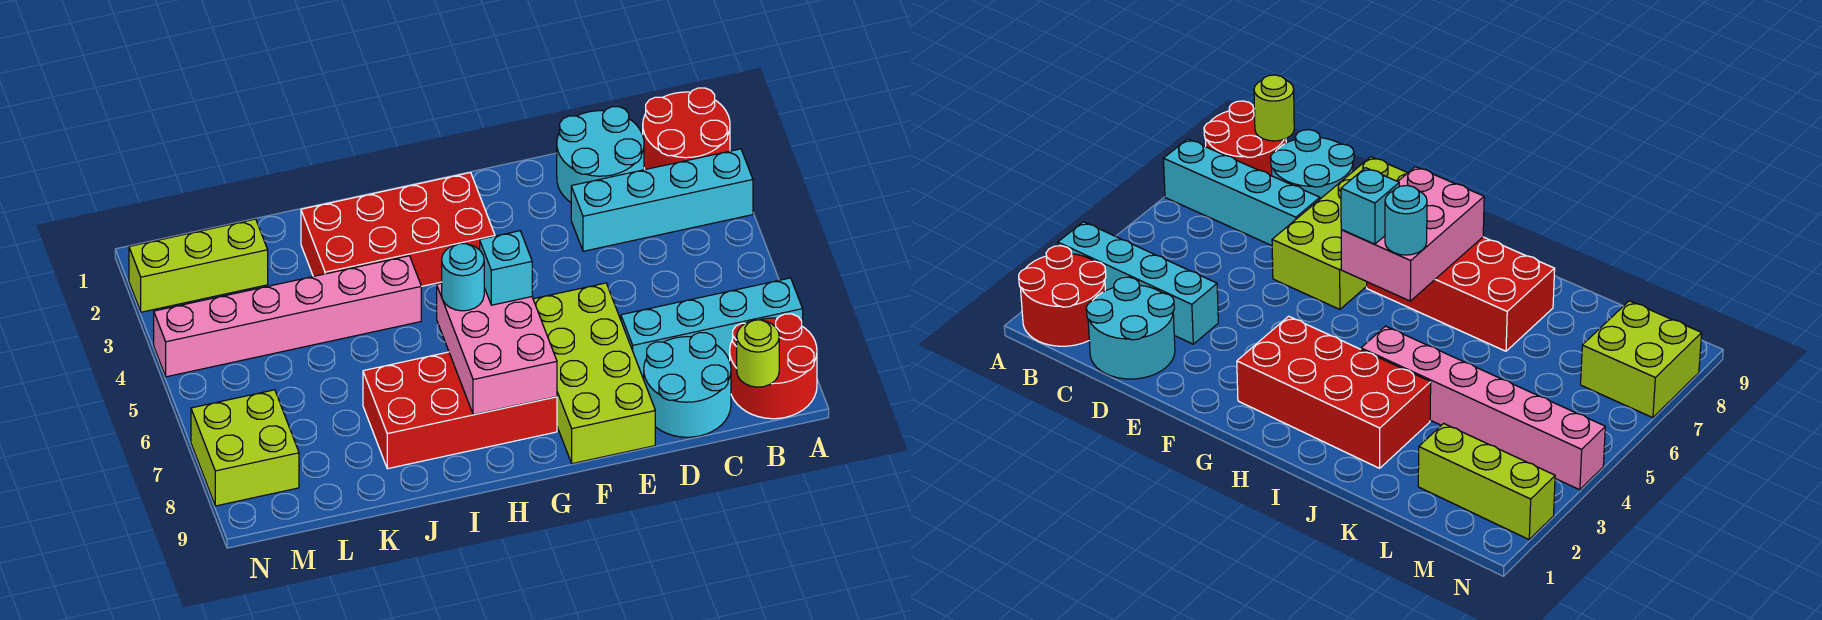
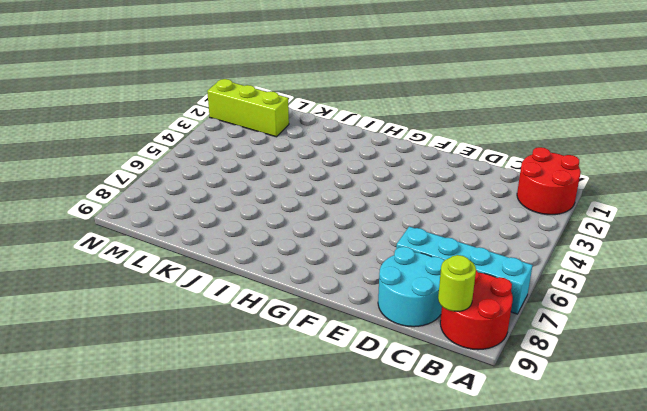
none -> cyan brick A3:D3 level 1
none -> cyan round brick C1:D2 level 1
none -> lime brick E6:F9 level 1

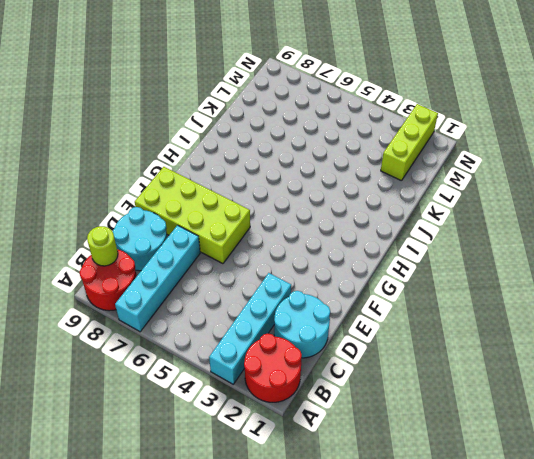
none -> red brick G2:J3 level 1
none -> red brick G7:J8 level 1
none -> pink brick I4:N4 level 1

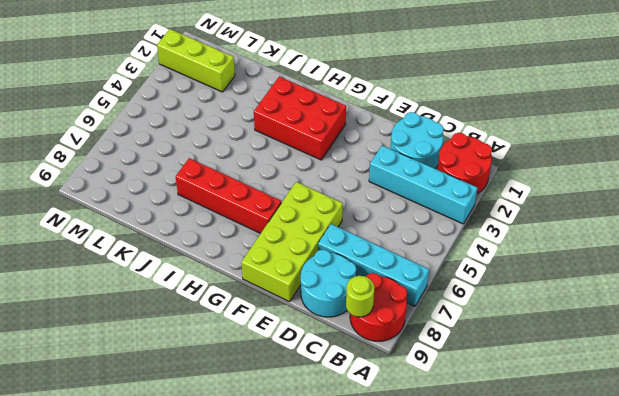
red brick G2:I3 level 1 -> red brick G2:J3 level 1
red brick G7:J7 level 1 -> red brick G7:J8 level 1
none -> pink brick I4:N4 level 1
none -> lime brick M7:N8 level 1
none -> pink brick G6:H8 level 2

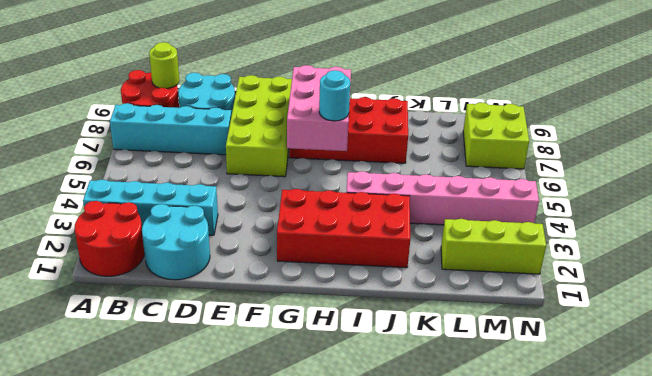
none -> cyan brick G6 level 3

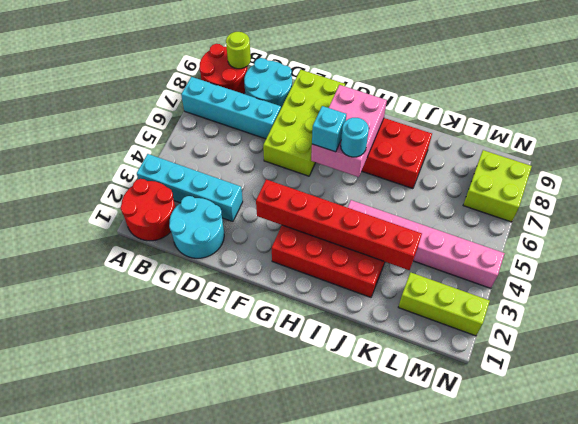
red brick F3:K3 level 2 -> none

